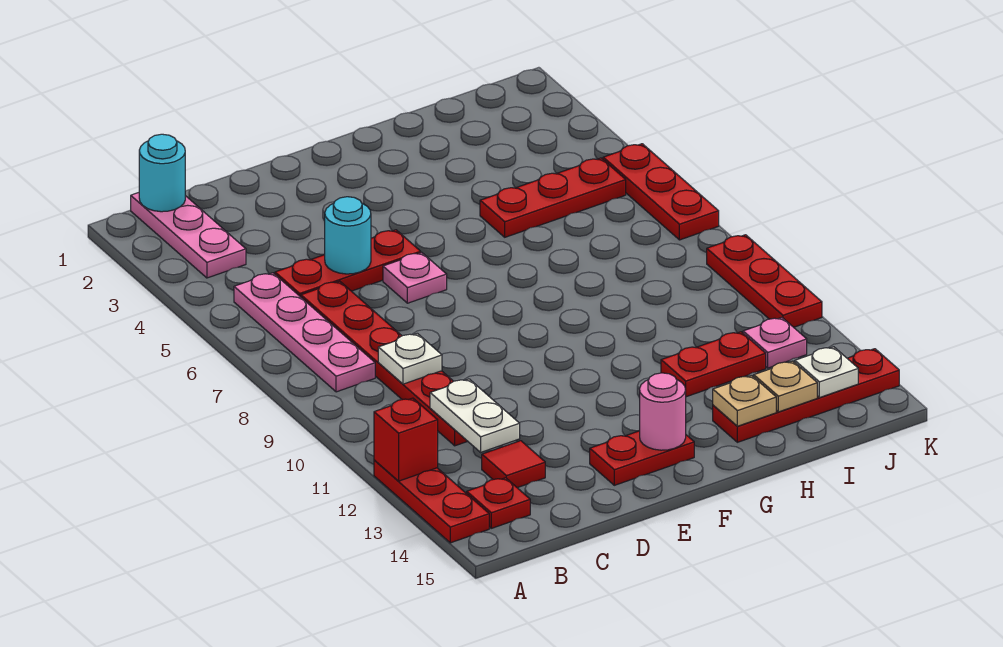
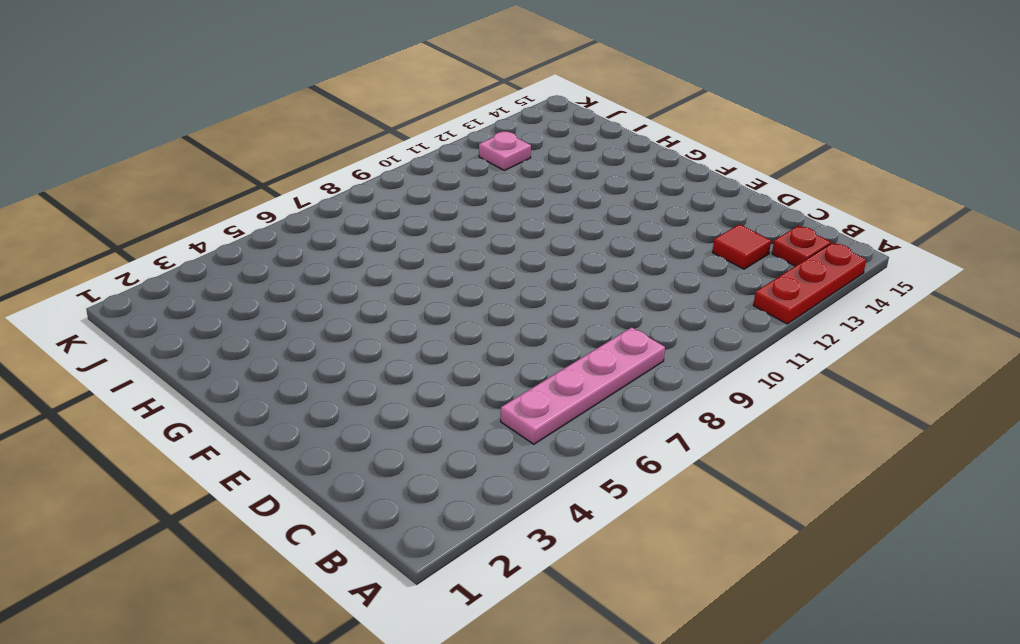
none -> pink plate B1:B3 level 1
none -> red plate C5:E5 level 1
none -> red plate C6:C11 level 1

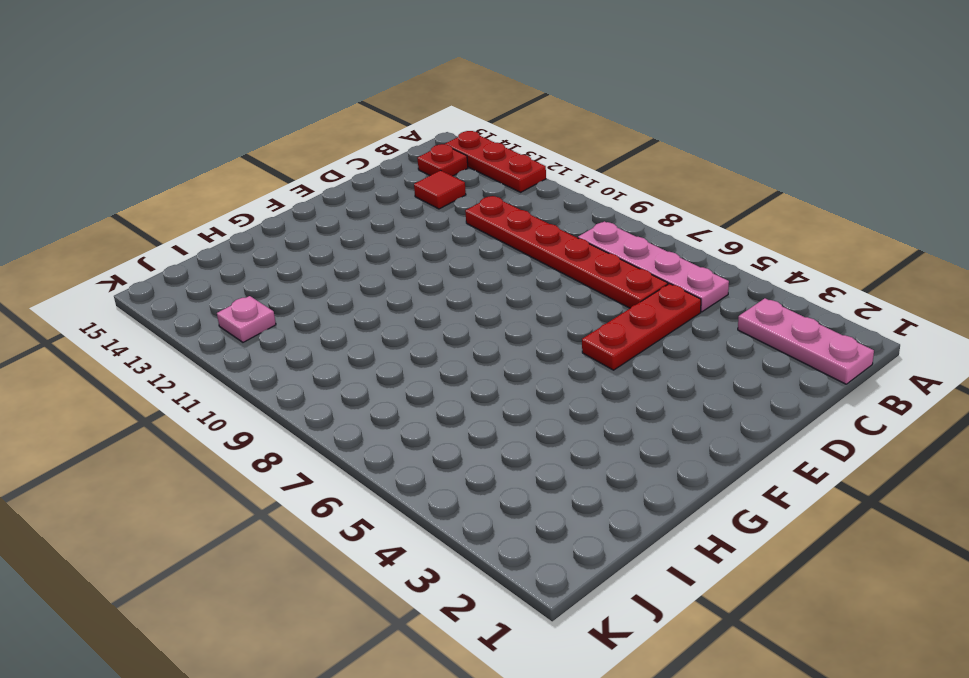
none -> pink plate E6 level 1
none -> red plate E14:F14 level 1
none -> red plate H5:J5 level 1

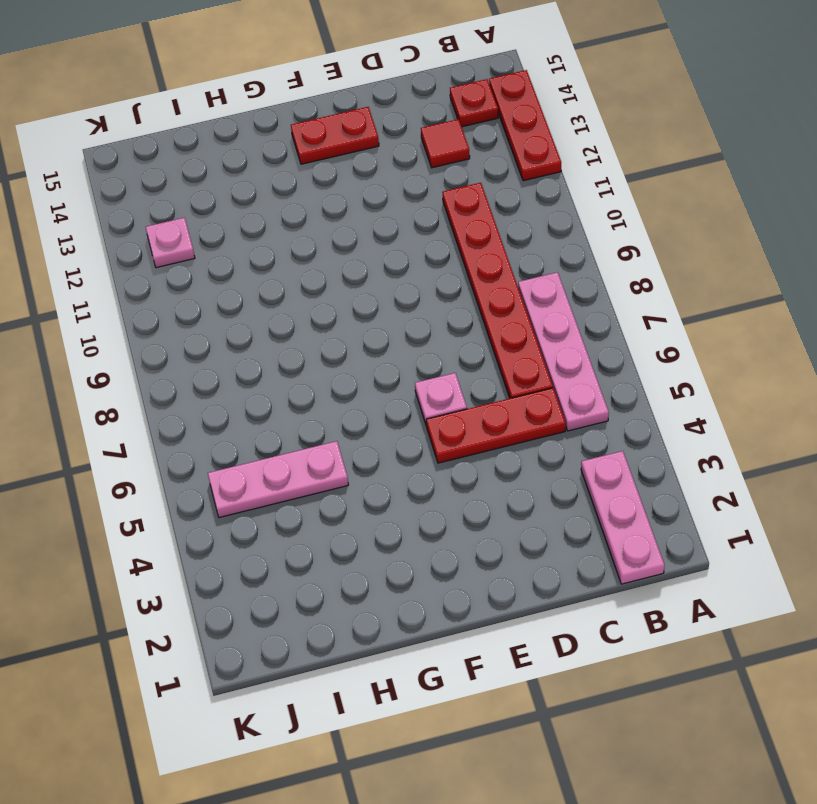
pink plate H5:J5 level 1 -> red plate H5:J5 level 1
none -> red plate H12:I12 level 1
none -> red plate H14:K14 level 1
none -> red plate K5:K7 level 1

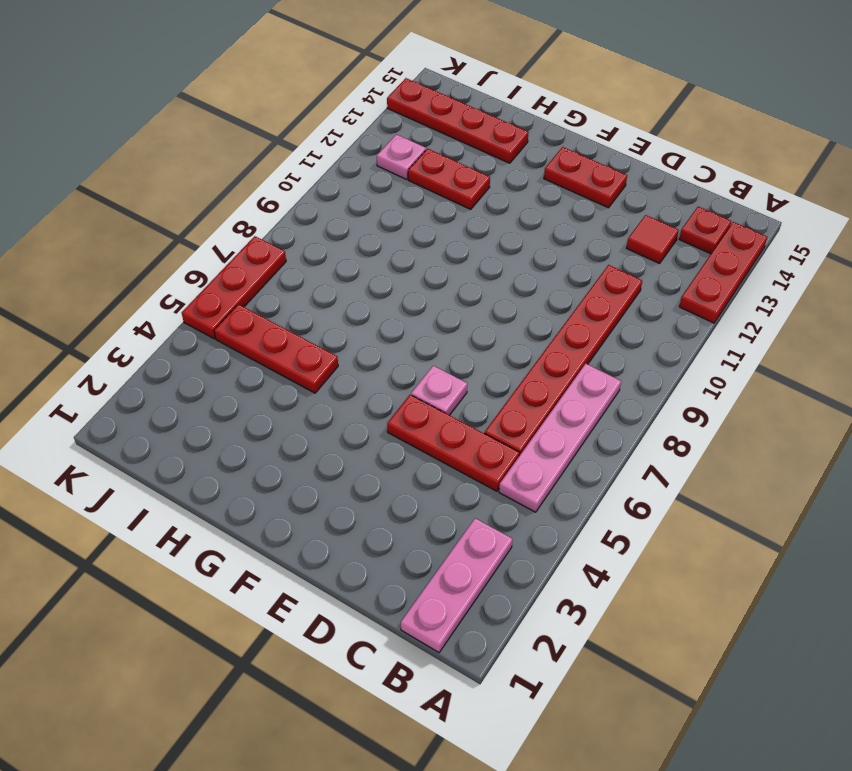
none -> red plate K9:K11 level 1
none -> red brick A12 level 2
none -> cyan round brick B1 level 2

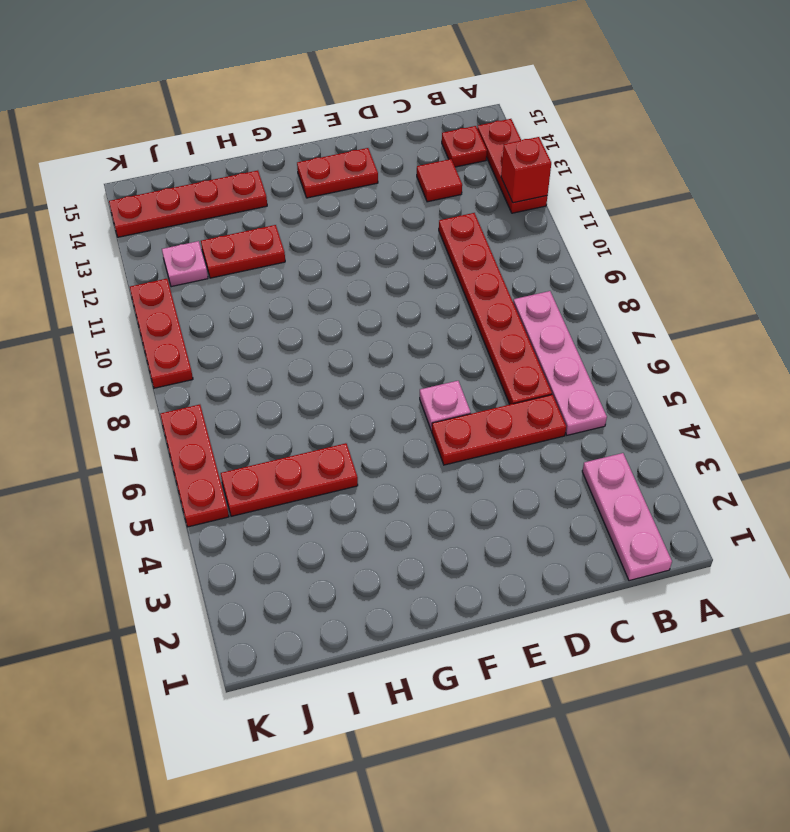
none -> cyan round brick B1 level 2
none -> white plate C9 level 2
none -> white plate C11:C12 level 2

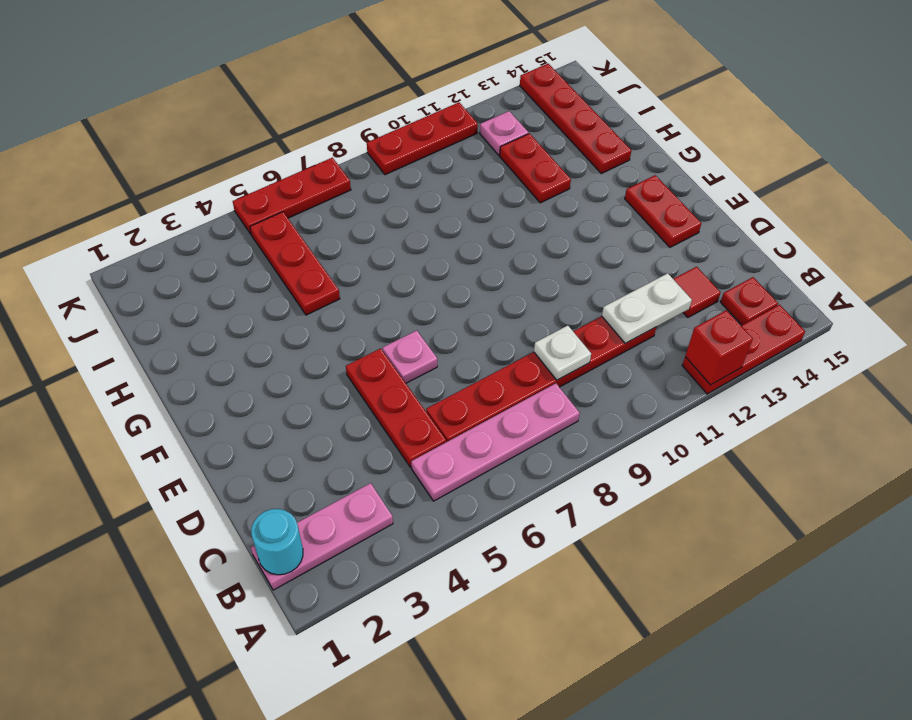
none -> cyan round brick D5 level 2
none -> pink round brick F14 level 2
none -> tan plate H14 level 2

